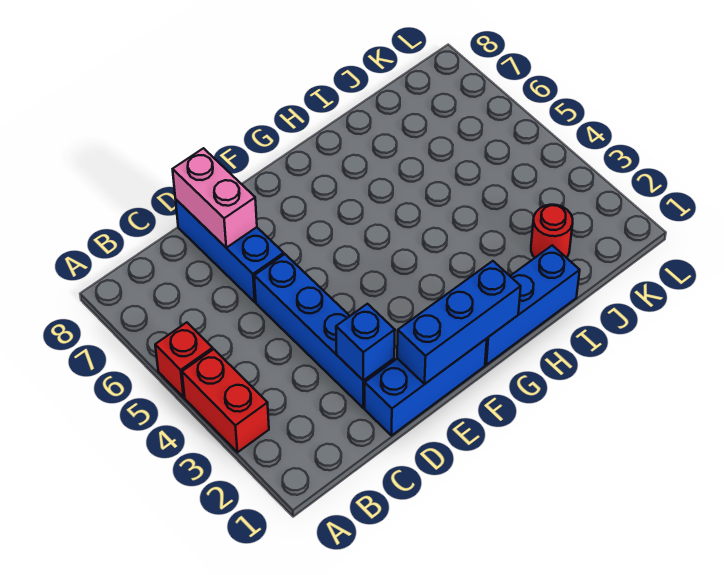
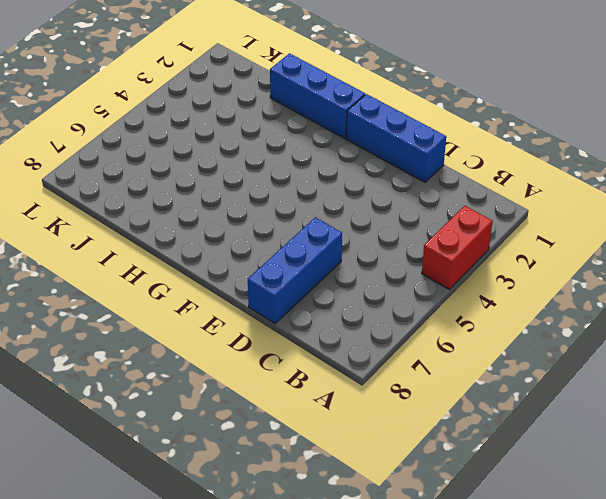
none -> red brick A5 level 1
none -> blue brick D2:D5 level 1

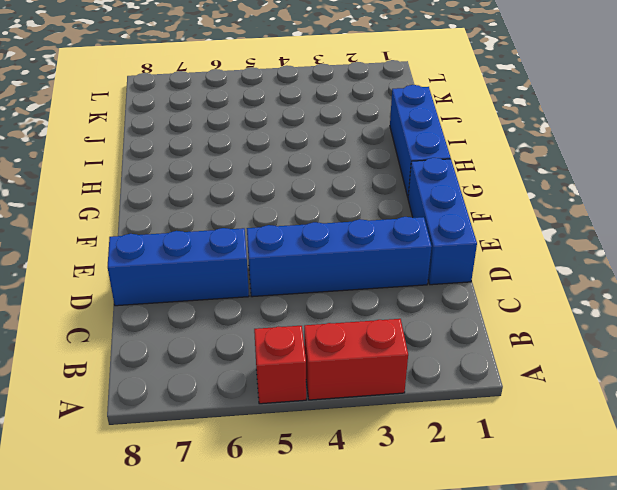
none -> red round brick J2 level 1
none -> blue brick D2 level 2

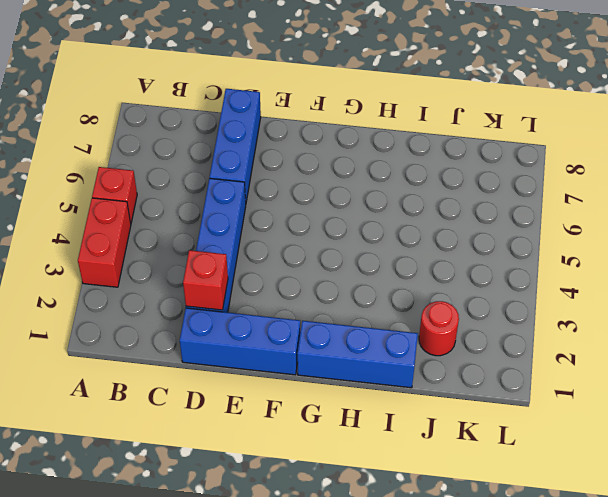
red brick D2 level 2 -> blue brick D2 level 2
none -> pink brick D7:D8 level 2
none -> blue brick E1:G1 level 2

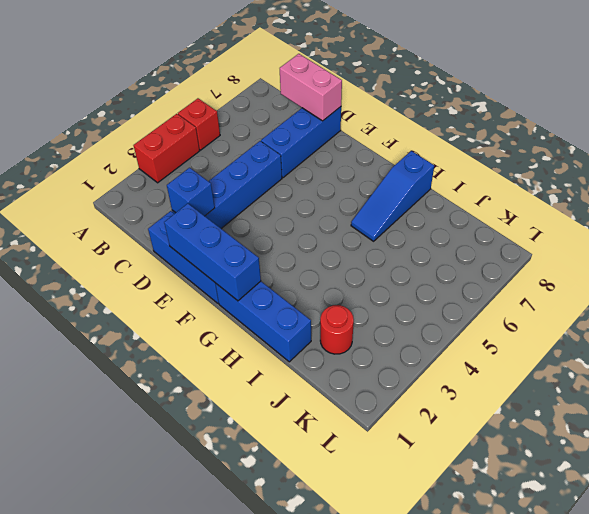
pink brick C8:D8 level 2 -> pink brick D7:D8 level 2
blue slope H6:H8 level 1 top 8 -> none

